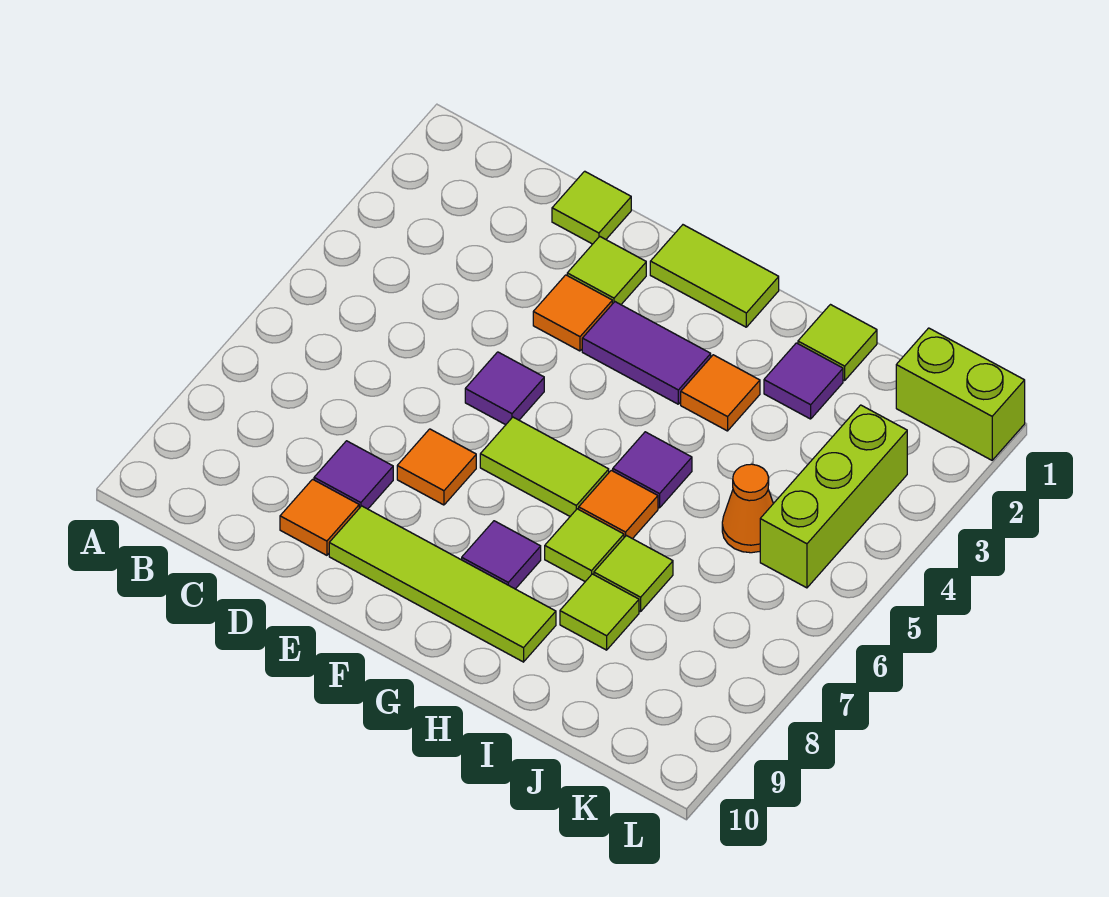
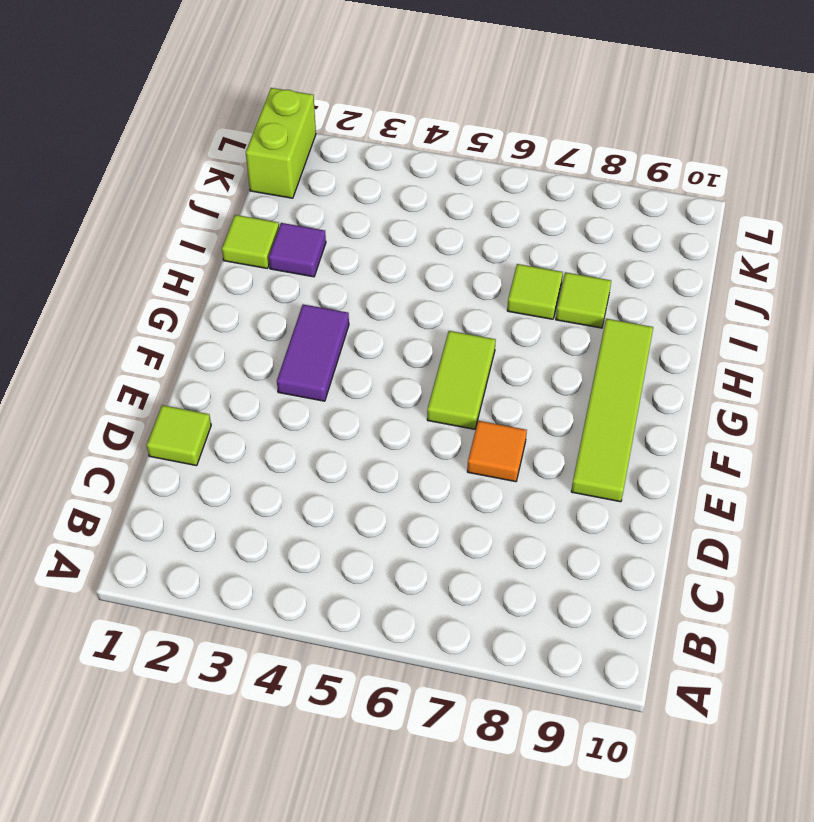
none -> purple tile D8 level 1
none -> orange tile D9 level 1
none -> lime tile E2 level 1

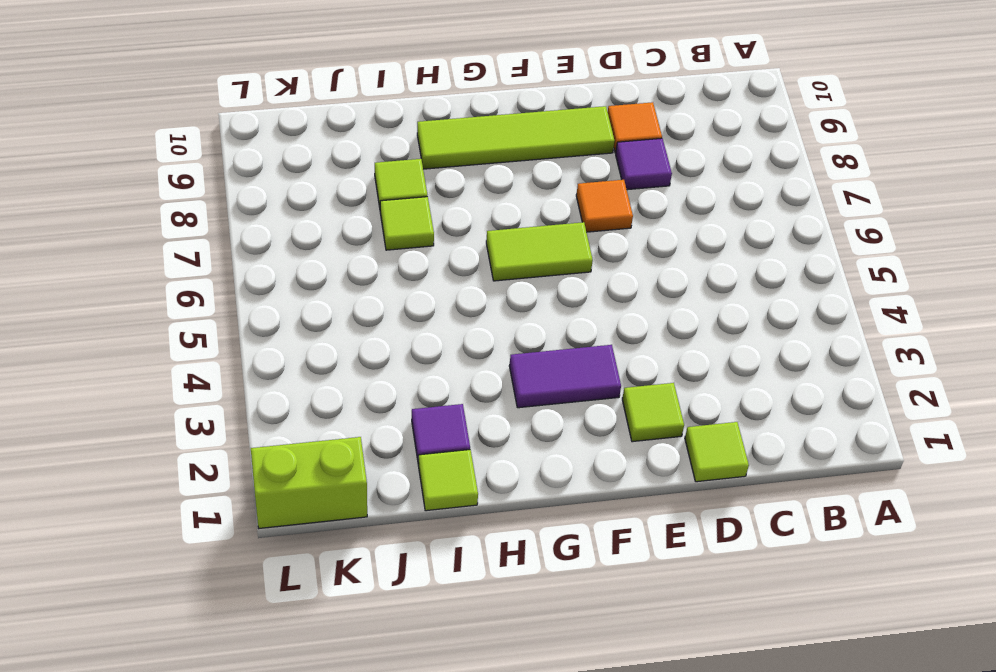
none -> orange tile E3 level 1
none -> purple tile E5 level 1
none -> lime tile F1:G1 level 1

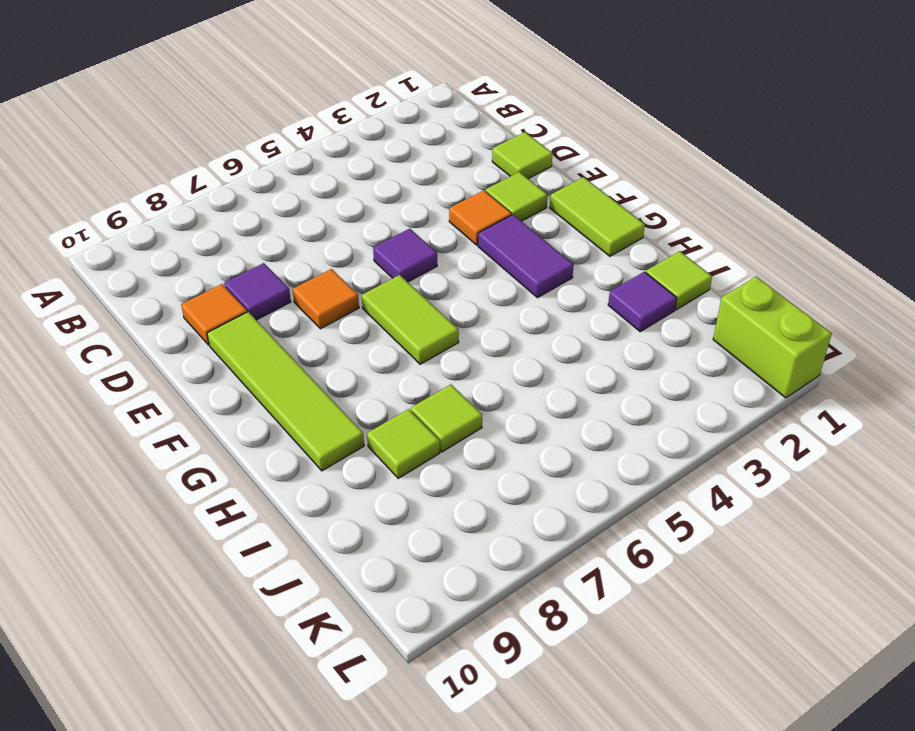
none -> purple tile G8 level 1
none -> orange tile H3 level 1
none -> purple tile H5 level 1

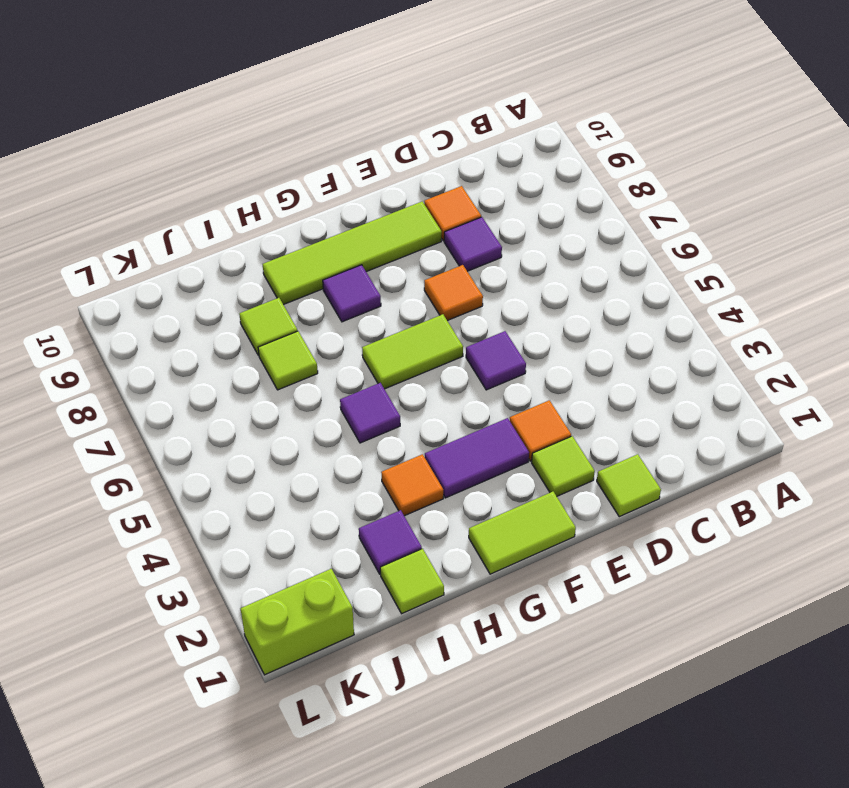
none -> orange tile H6 level 1
none -> lime tile H7 level 1
none -> orange cone J5 level 1

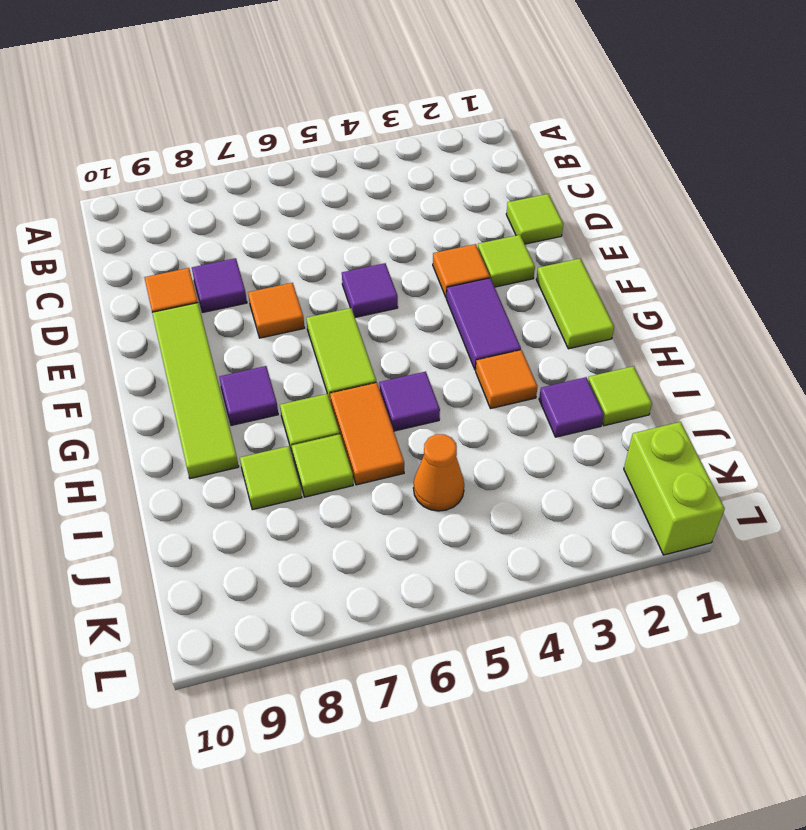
orange tile H6:I6 level 1 -> orange tile H6 level 1
none -> lime brick K3:K5 level 1

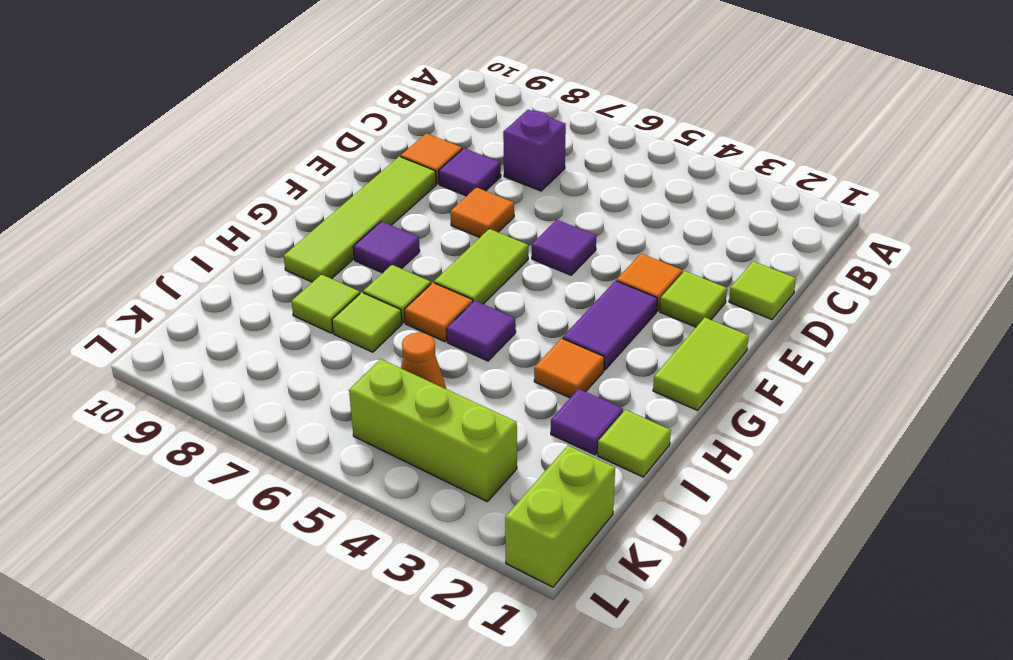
purple brick C7 level 1 -> none

